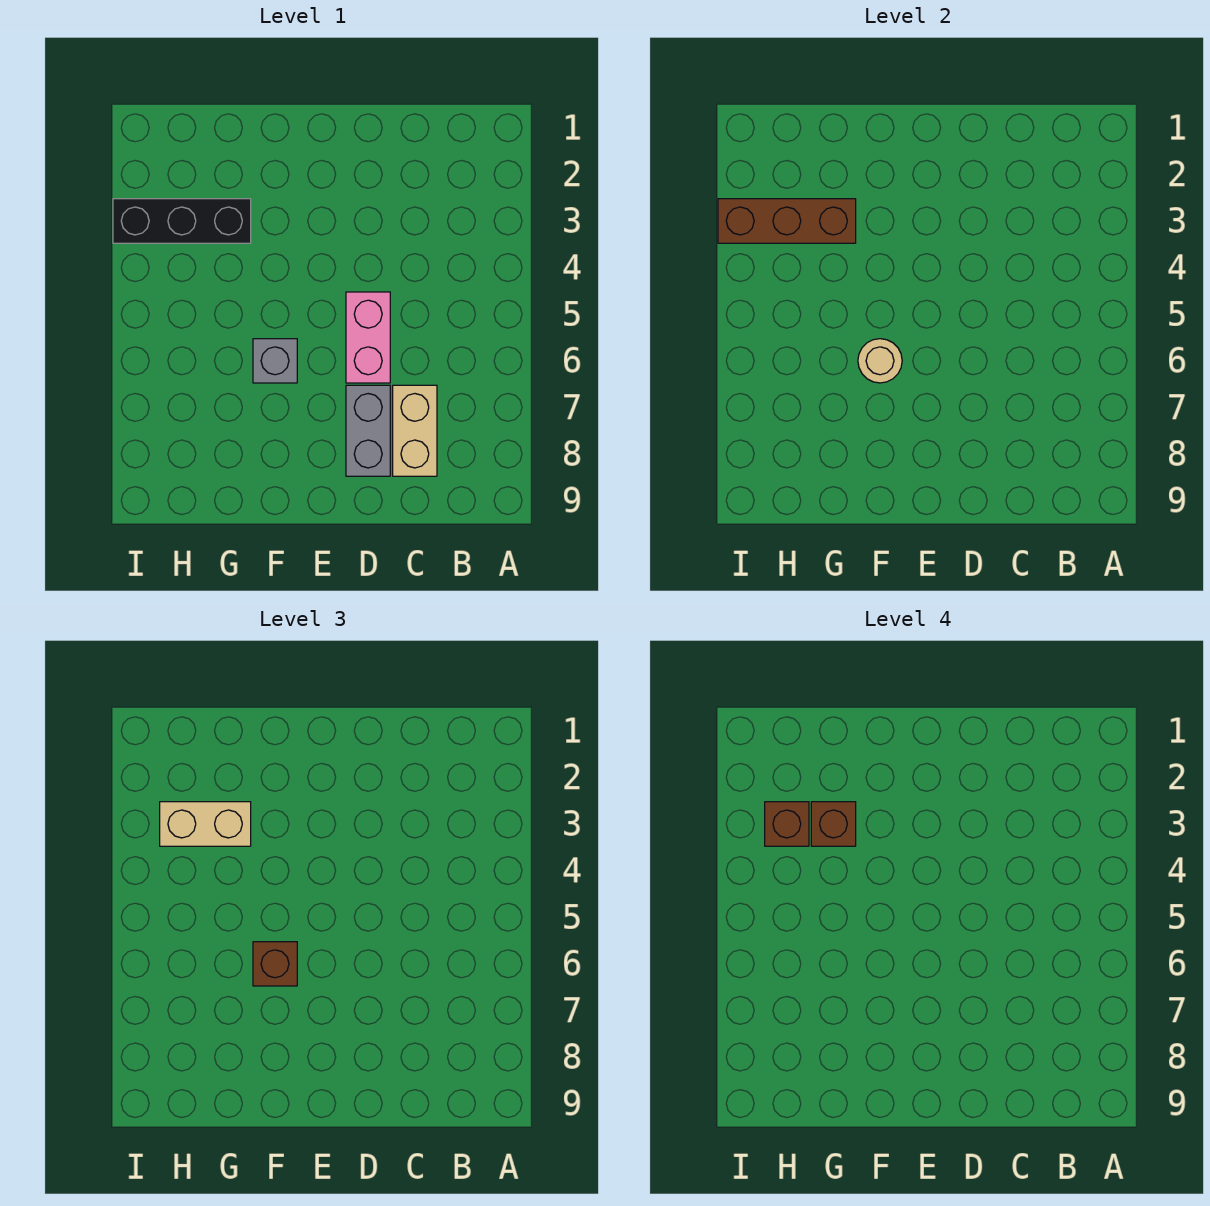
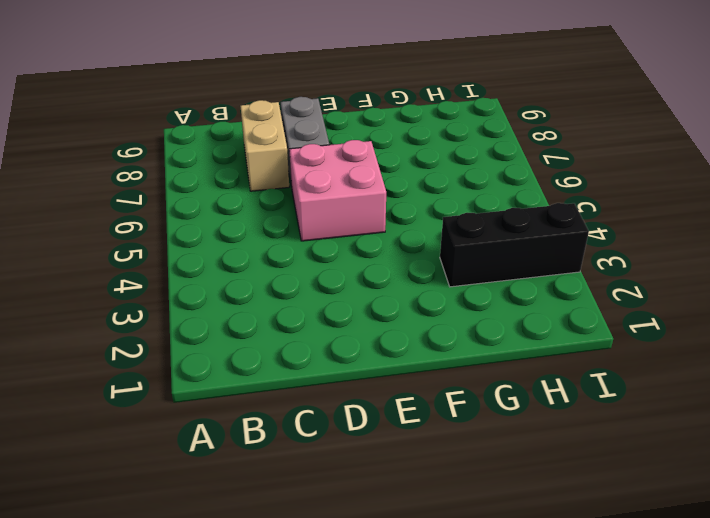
pink brick D5:E6 level 1 -> pink brick D5:D6 level 1
none -> grey brick F6 level 1
none -> tan round brick F6 level 2

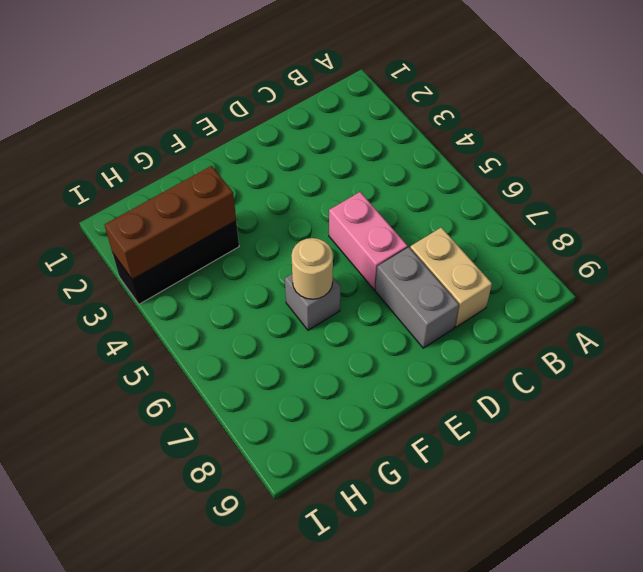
none -> brown brick F6 level 3
none -> tan brick G3:H3 level 3

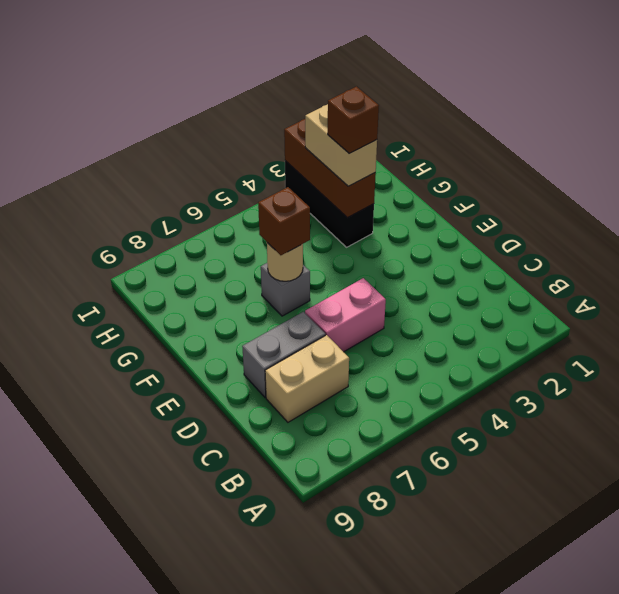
none -> brown brick H3 level 4

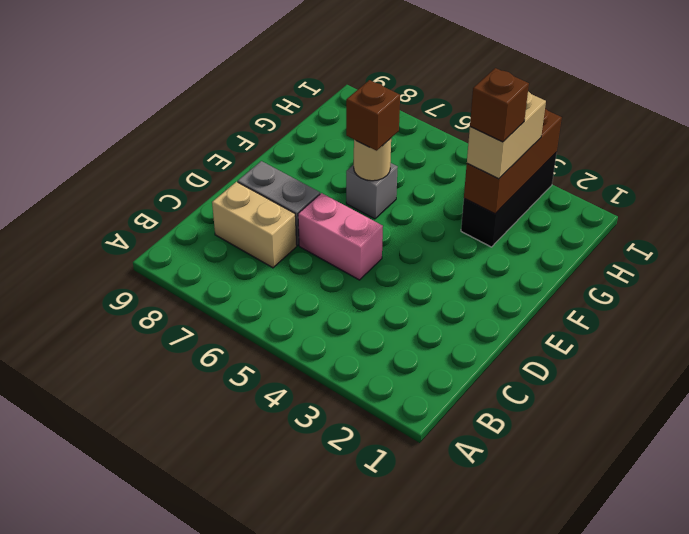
none -> brown brick H3 level 4

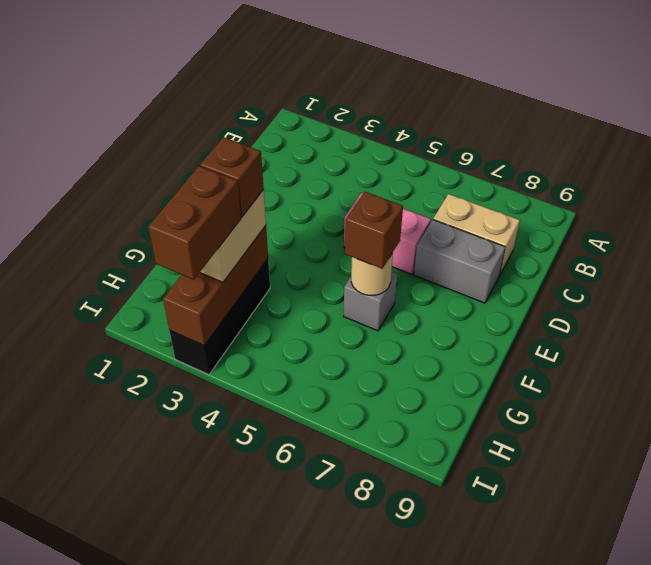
brown brick H3:I3 level 4 -> brown brick H3 level 4

